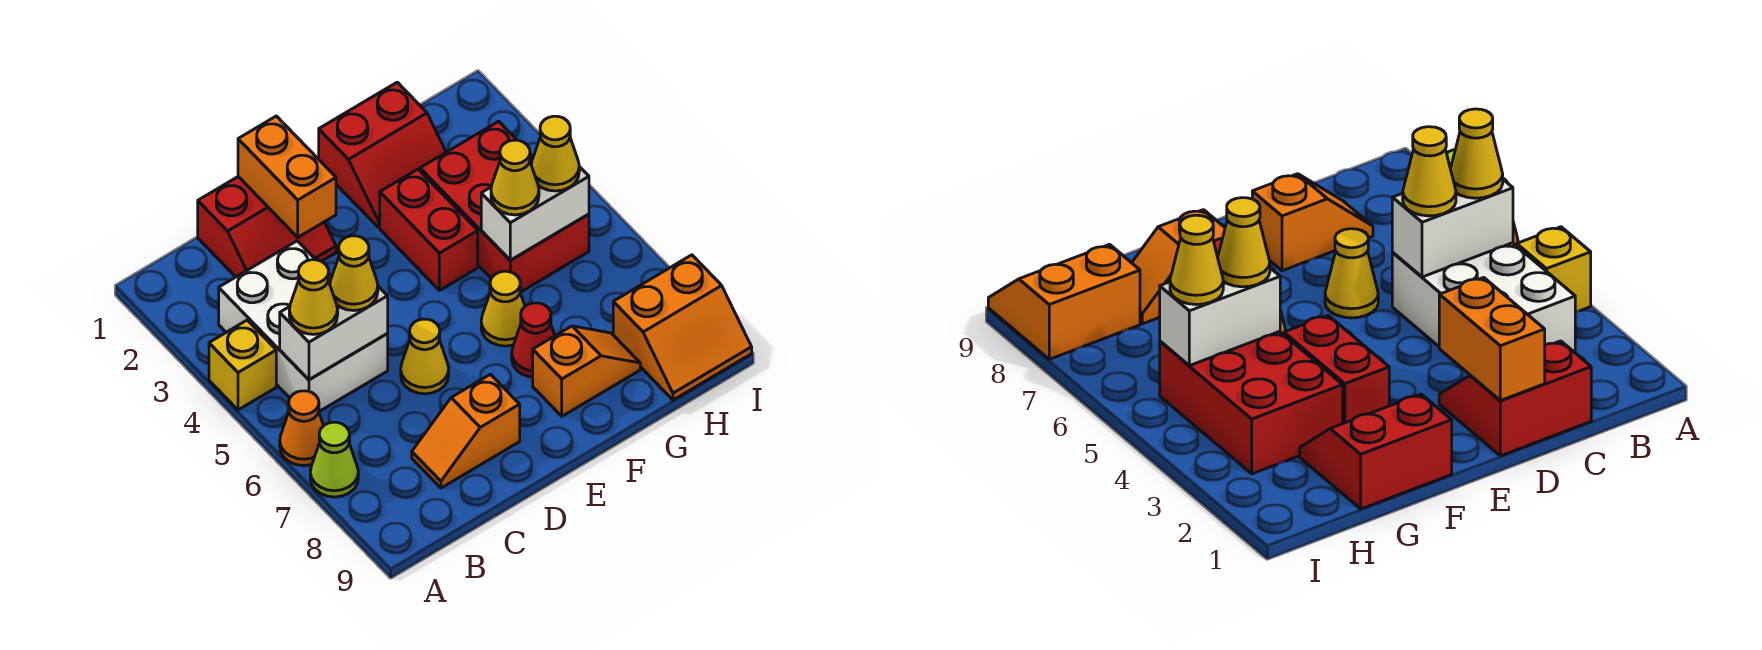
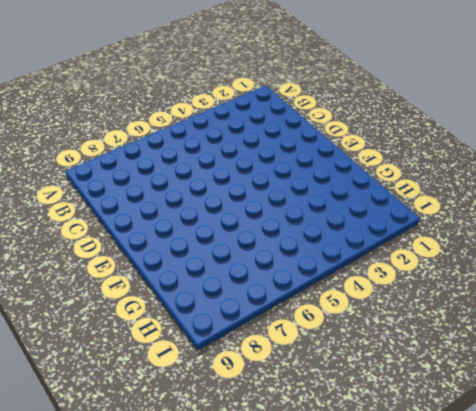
none -> yellow brick A4 level 1
none -> orange cone A6 level 1
none -> lime cone A7 level 1

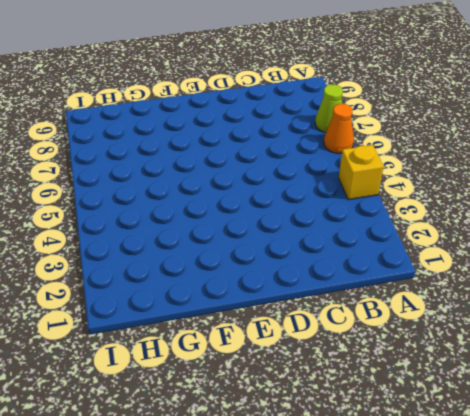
none -> white brick B3:C5 level 1
none -> red slope C1:D2 level 1 top 1
none -> orange slope C8:D8 level 1 top D

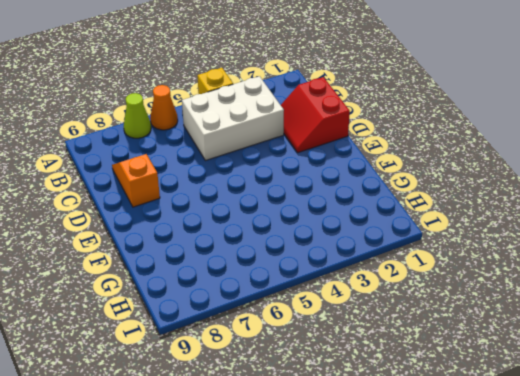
none -> yellow cone D6 level 1
none -> red slope F1:G2 level 1 top 1
none -> red brick F3:F4 level 1

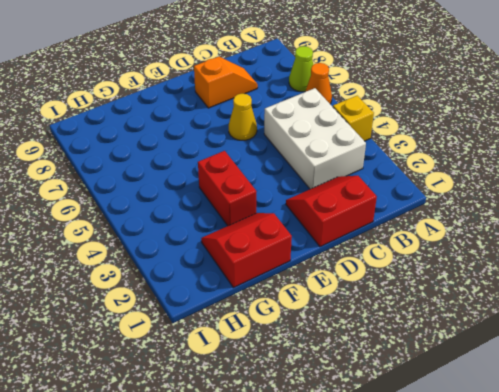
none -> yellow cone F6 level 1
none -> red cone F7 level 1
none -> orange slope F8:G8 level 1 top F

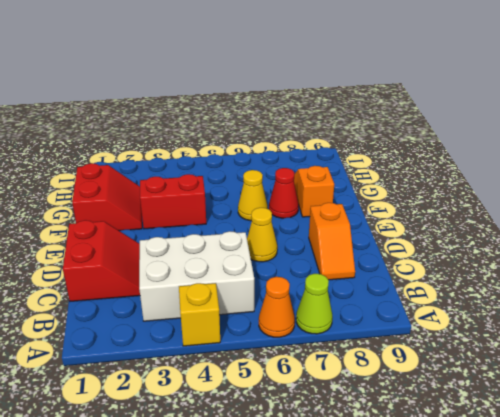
none -> red brick G3:H5 level 1
none -> orange slope H8:I9 level 1 top 8
none -> white brick B5:C5 level 2

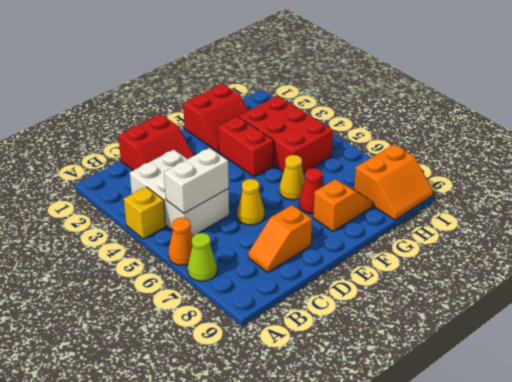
none -> orange brick D1:D2 level 2
none -> white brick G5:H5 level 2
none -> yellow cone B5 level 3

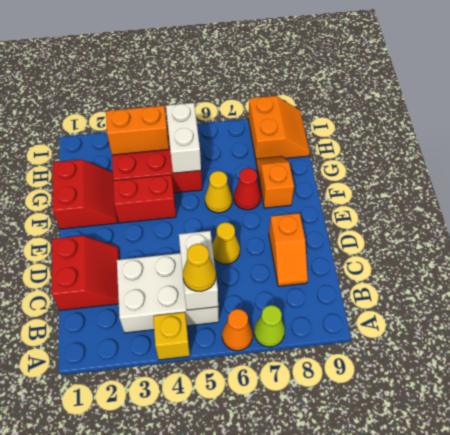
orange brick H3:H4 level 2 -> orange brick D1:D2 level 2
none -> yellow cone C5 level 3
none -> yellow cone G5 level 3
none -> yellow cone H5 level 3

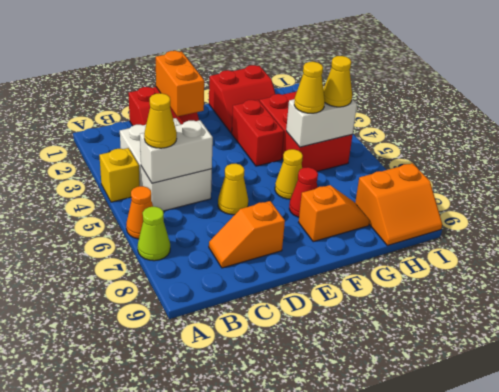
none -> yellow cone C5 level 3

